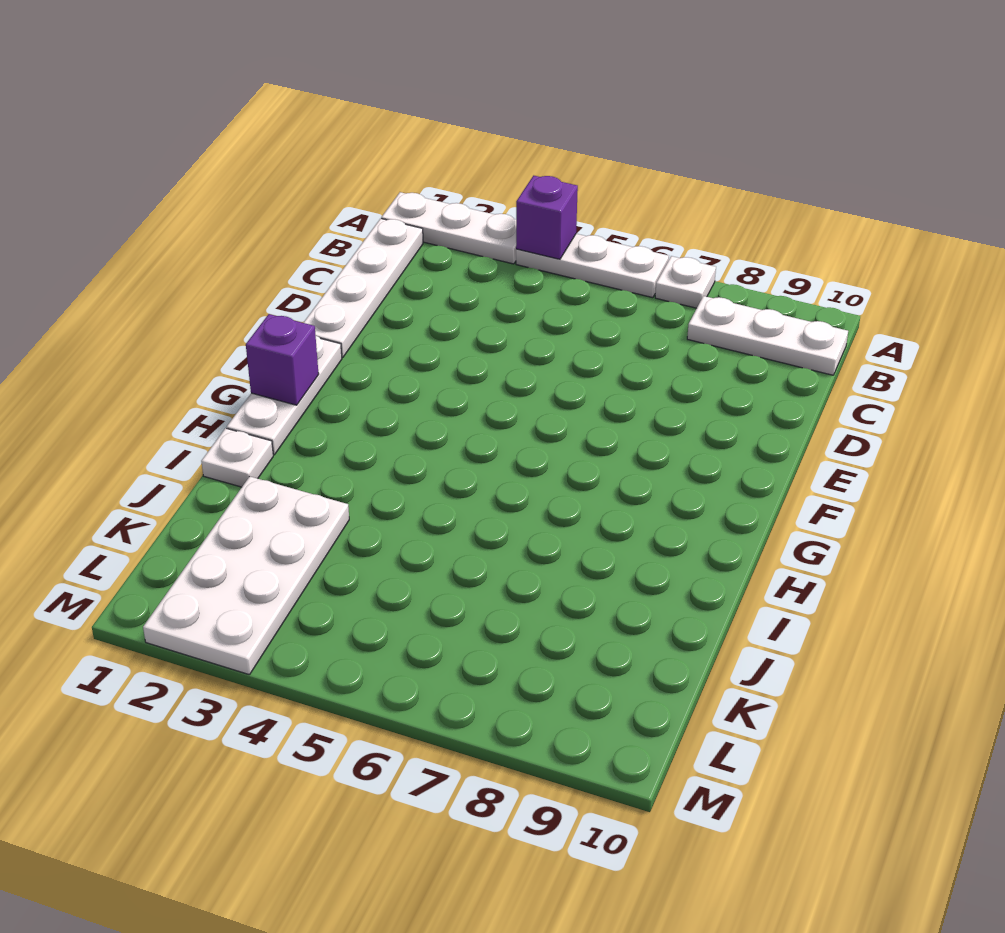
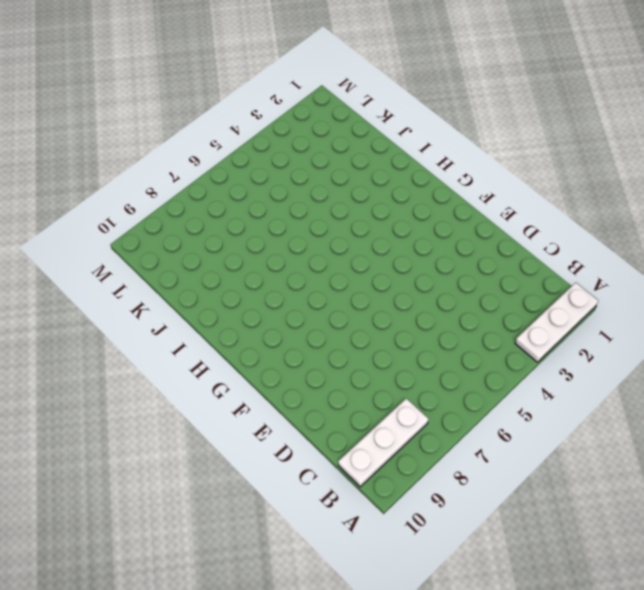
none -> white plate A4:A6 level 1
none -> white plate A7 level 1

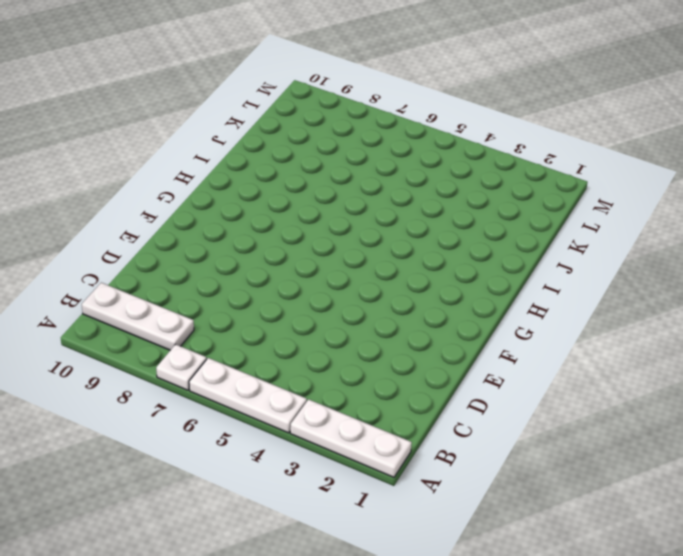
none -> white plate B1:E1 level 1
none -> white plate F1:H1 level 1

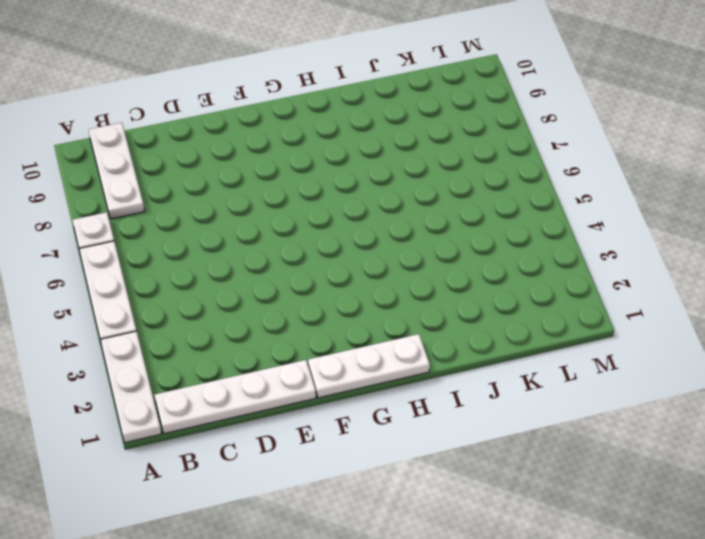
none -> white plate I1 level 1
none -> white plate J2:M3 level 1

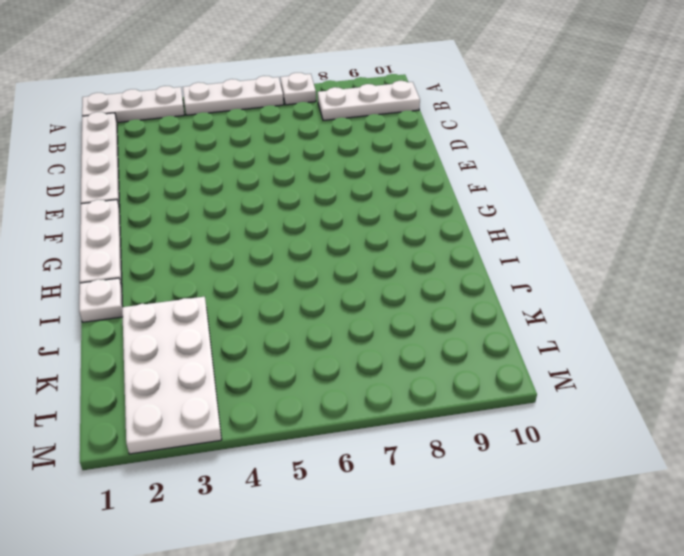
none -> purple brick A4 level 2
none -> purple brick G1 level 2

